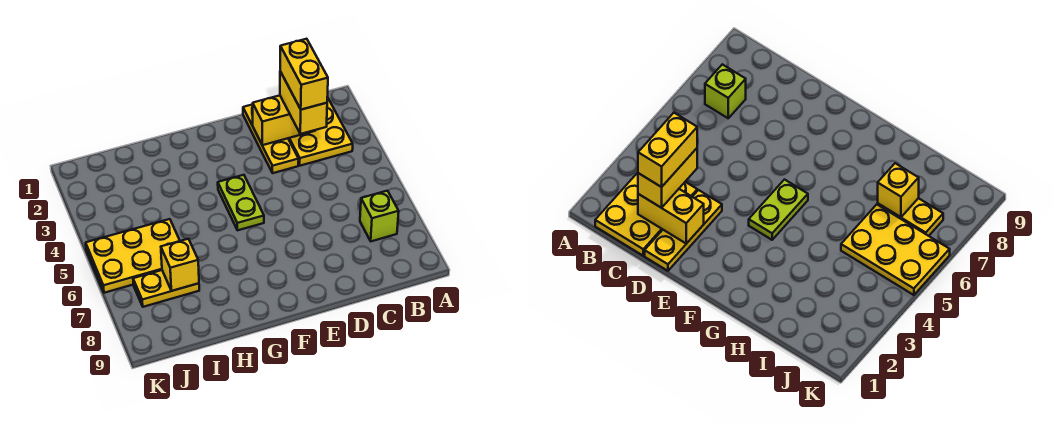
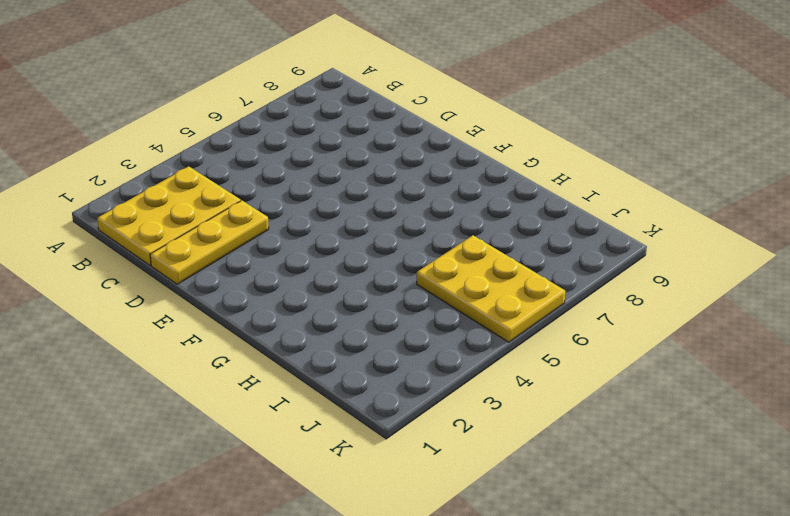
none -> lime brick B7 level 1
none -> lime plate F4:F5 level 1

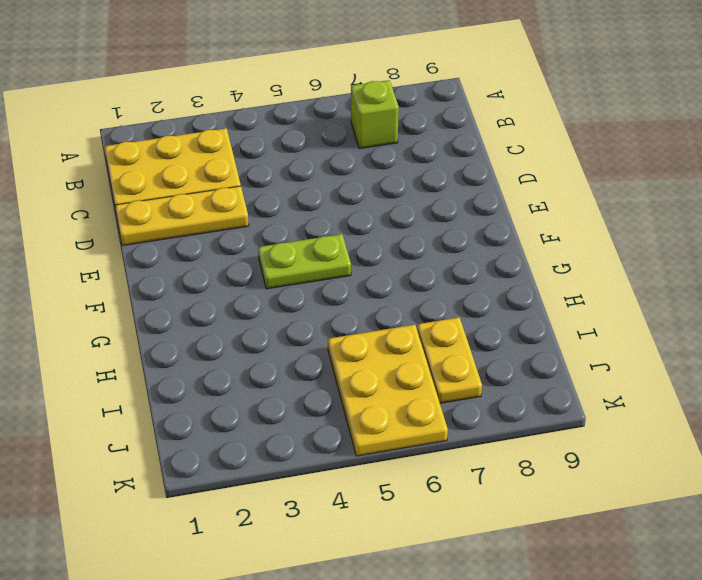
none -> yellow brick C2:D2 level 2
none -> yellow brick I7 level 2

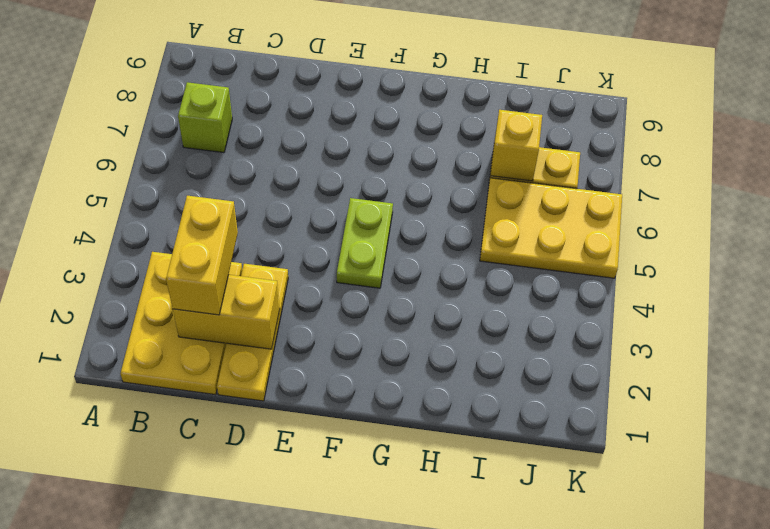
none -> yellow brick C2:C3 level 4

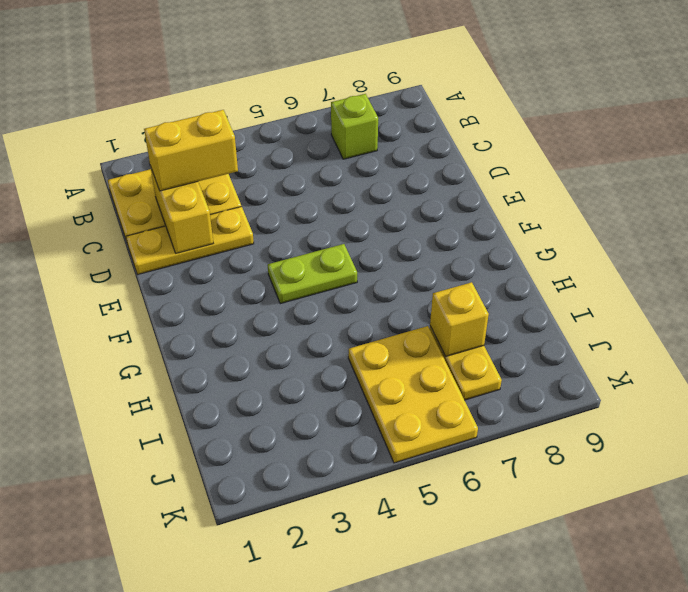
none -> yellow brick C2:C3 level 4

